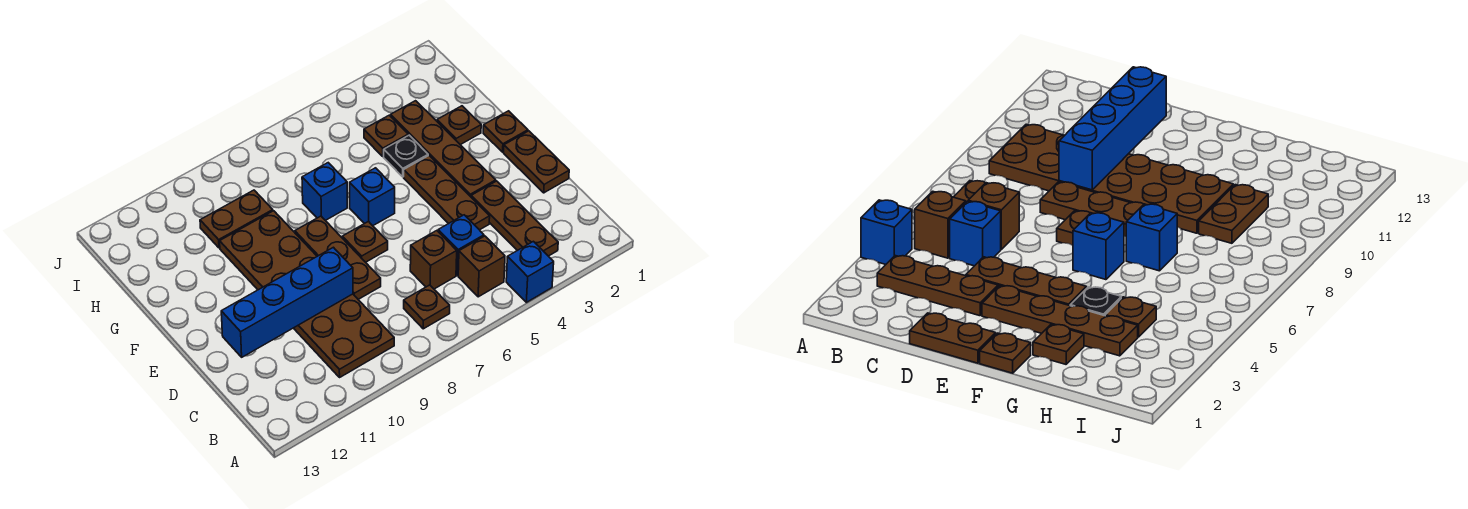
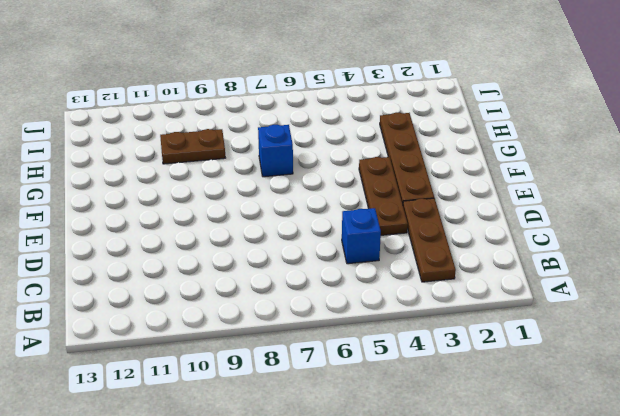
none -> blue brick A4 level 1
none -> brown brick B5 level 1
none -> brown plate B7 level 1

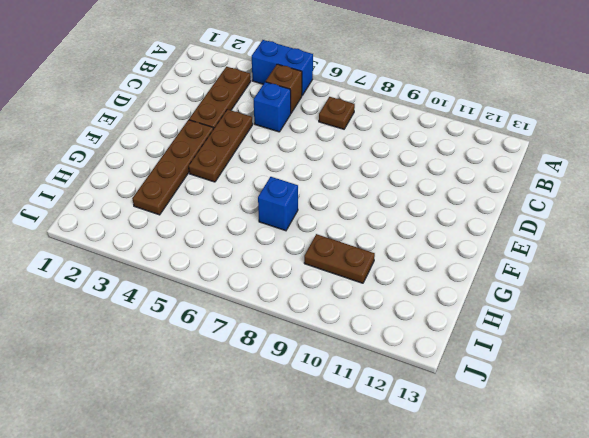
blue brick A4:A5 level 1 -> blue brick A4 level 1
none -> brown plate B9:G10 level 1
none -> brown brick C6 level 1
none -> brown plate D1:E1 level 1

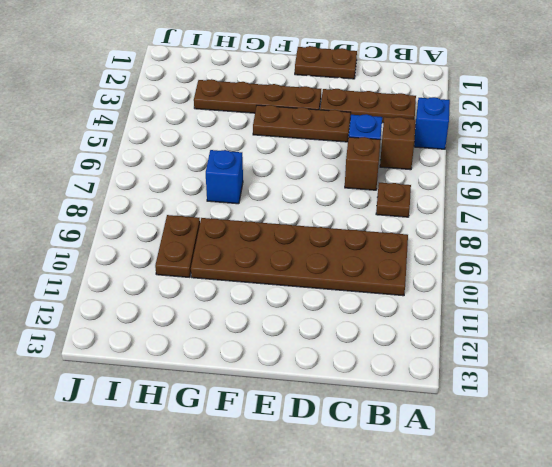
none -> brown plate D8:F8 level 1
none -> brown plate E7 level 1
none -> brown plate F1 level 1

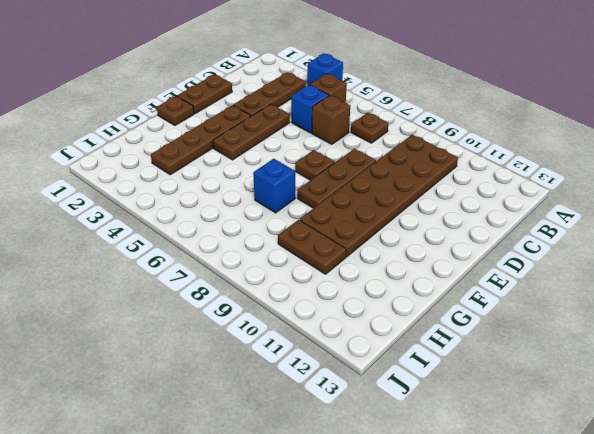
none -> blue brick F6 level 1
none -> brown plate G2 level 1
none -> black plate G4 level 1

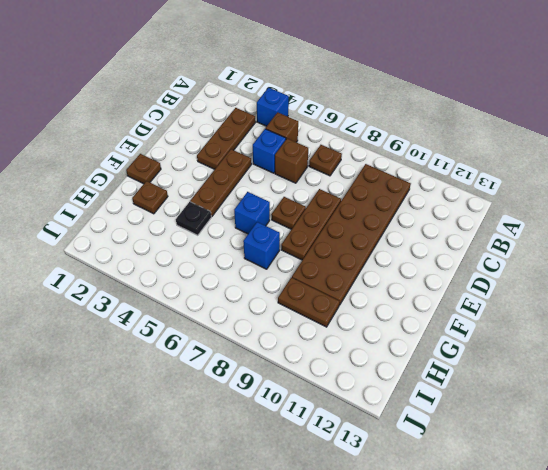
none -> brown plate D1:E1 level 1
none -> brown plate E3:H3 level 1
none -> brown plate H4 level 1

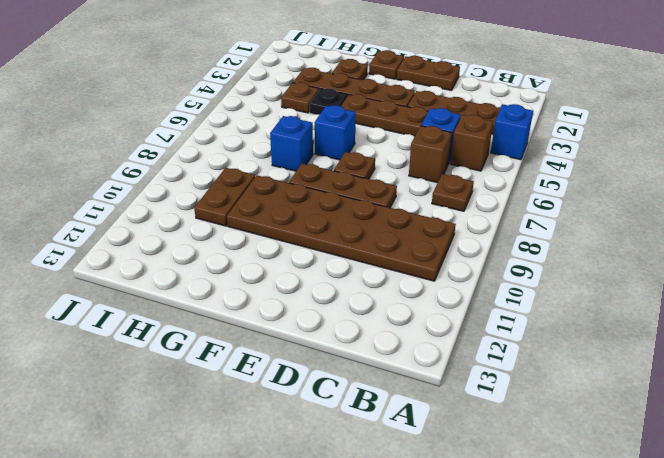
none -> blue brick D9:D12 level 2

